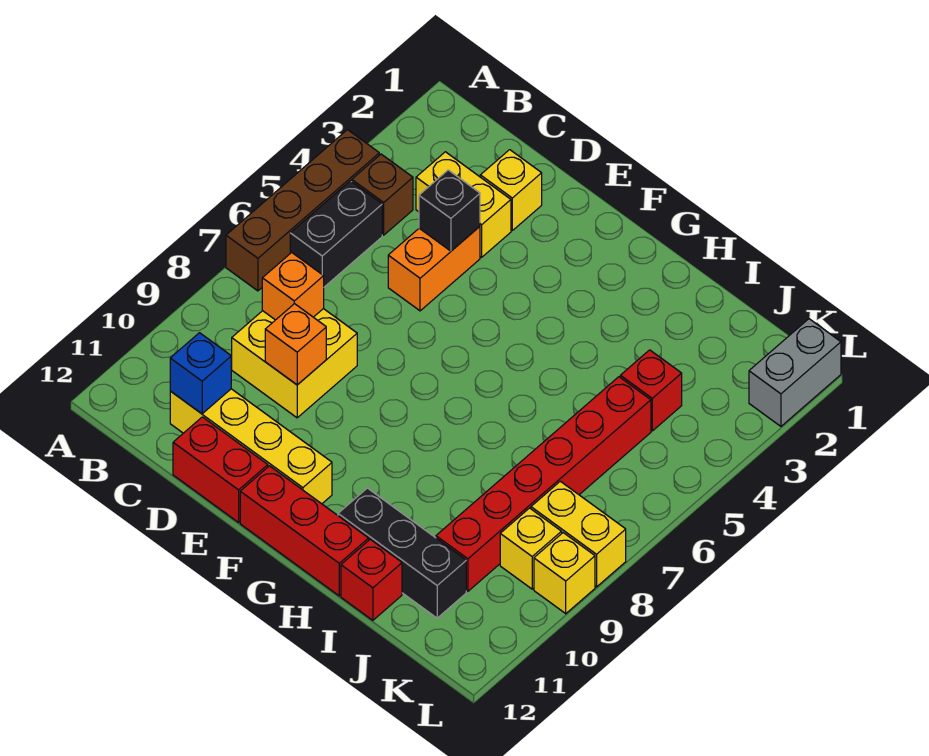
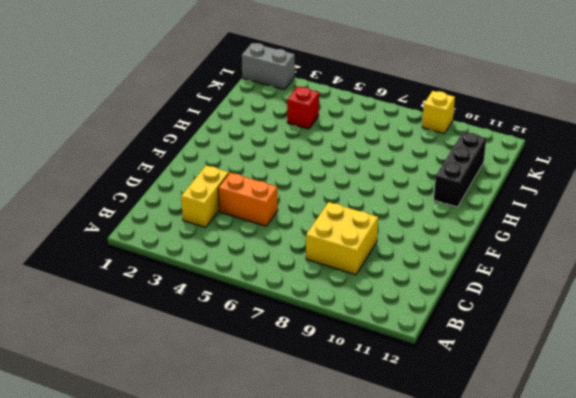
none -> brown brick A4:A7 level 1
none -> brown brick B4 level 1
none -> black brick B5:B6 level 1

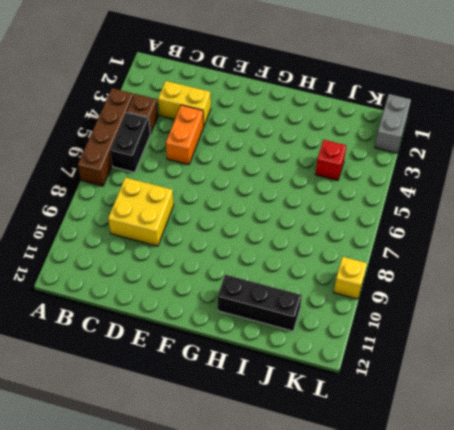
none -> yellow brick C11:F11 level 1
none -> yellow brick D2 level 1
none -> red brick D12:E12 level 1

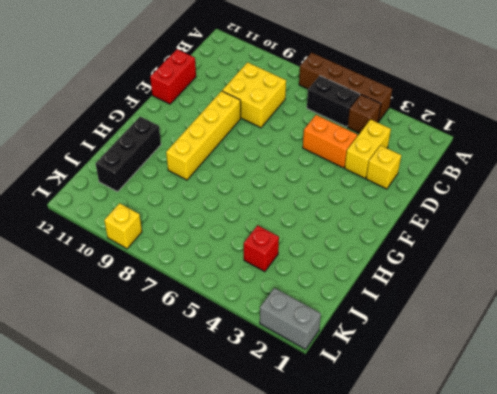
yellow brick E9:H9 level 1 -> yellow brick C11:F11 level 1
none -> red brick F12:H12 level 1
none -> red brick I12 level 1
none -> red brick J5:J10 level 1

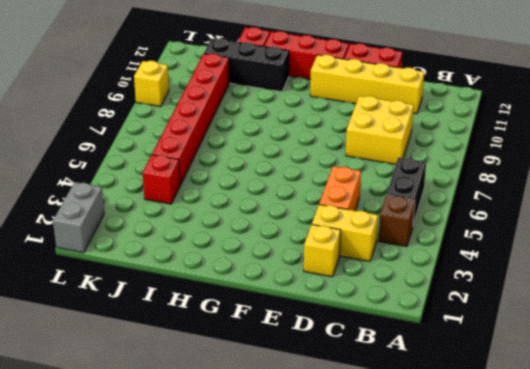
none -> brown brick A4:A7 level 1
none -> yellow brick K8:L8 level 1
none -> yellow brick K9 level 1

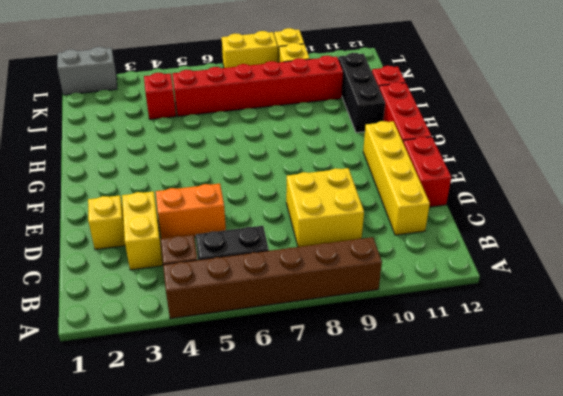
brown brick A4:A9 level 1 -> brown brick A4:A7 level 1
yellow brick L7:L8 level 1 -> yellow brick K8:L8 level 1
none -> orange brick C8 level 2
none -> blue brick C11 level 2
none -> black brick D4 level 2

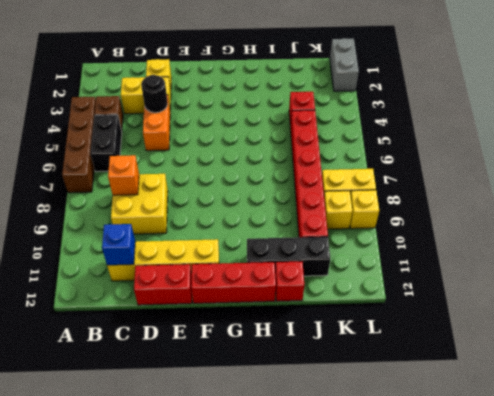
black round brick D4 level 2 -> black brick D4 level 2
none -> orange brick D9 level 2

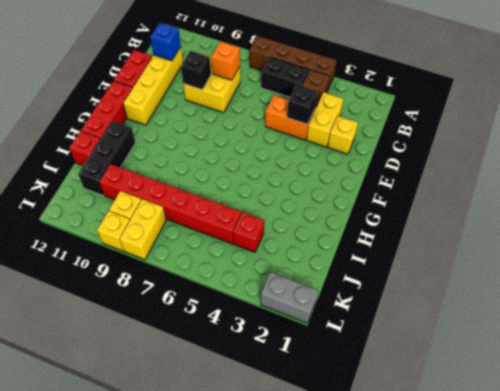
black brick D9 level 2 -> orange brick D9 level 2

